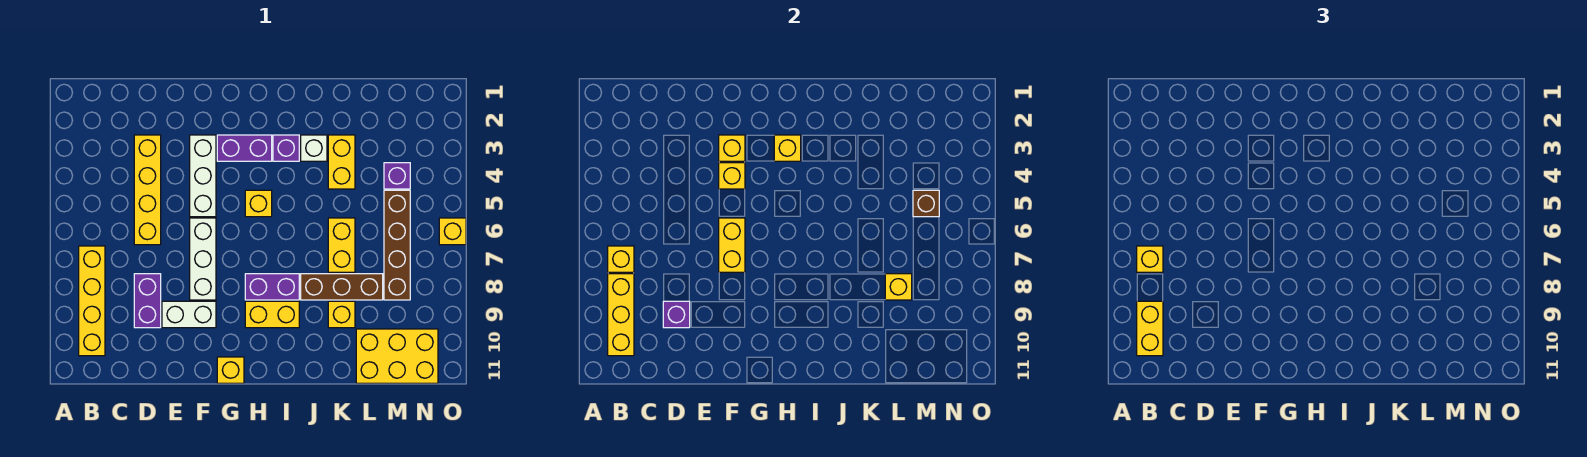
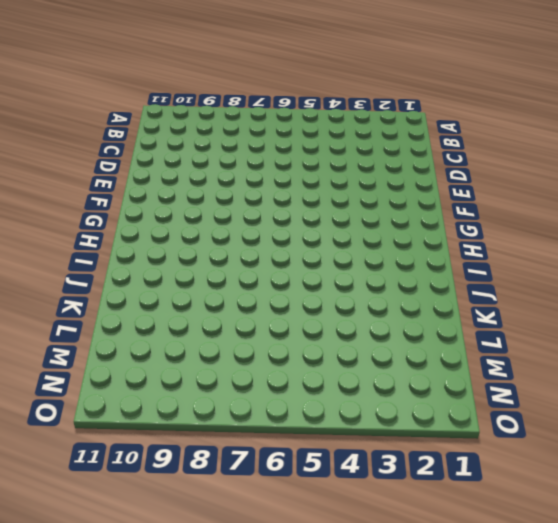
none -> yellow brick B7:B10 level 1
none -> yellow brick D3:D6 level 1
none -> purple brick D8:D9 level 1
none -> white brick E9:F9 level 1

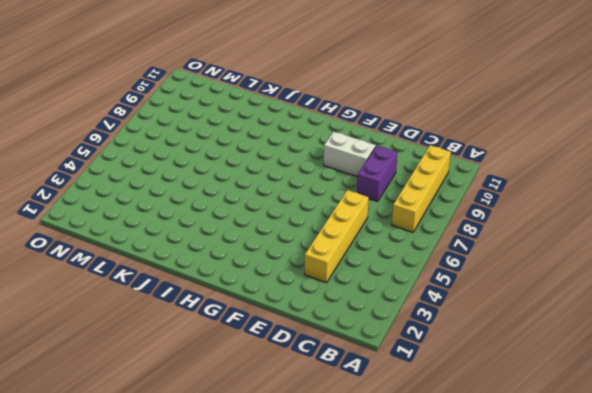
none -> white brick F3:F5 level 1
none -> white brick F6:F8 level 1
none -> purple brick G3:H3 level 1
none -> yellow brick G11 level 1

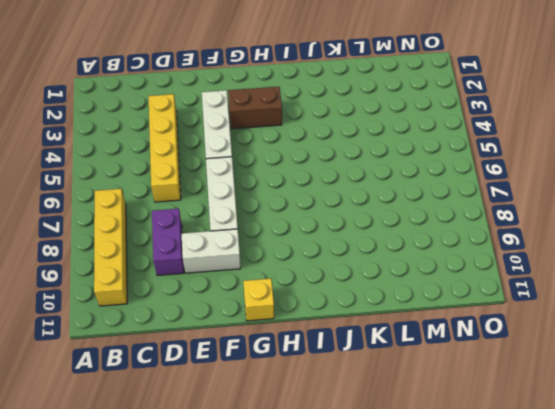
brown brick G3:H3 level 1 -> purple brick G3:H3 level 1
none -> yellow brick H5 level 1
none -> purple brick H8:I8 level 1
none -> yellow brick H9:I9 level 1
none -> purple brick I3 level 1

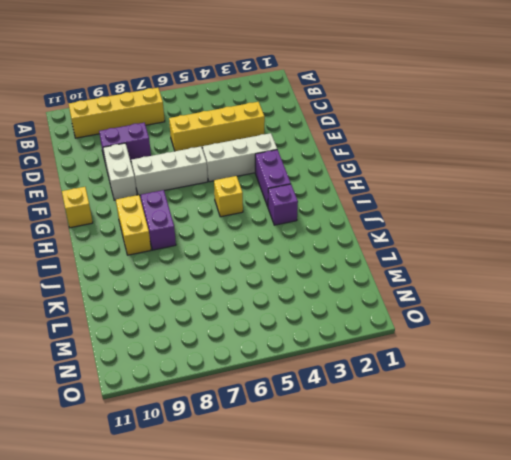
none -> white brick J3 level 1
none -> brown brick J8:L8 level 1
none -> yellow brick K3:K4 level 1
none -> yellow brick K6:K7 level 1

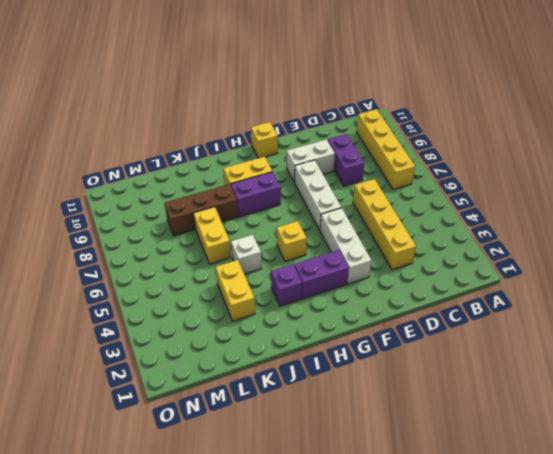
white brick J5 level 1 -> white brick J3 level 1
none -> yellow brick K9 level 1
none -> yellow brick L10:N11 level 1
none -> purple brick M4 level 1
none -> brown brick M5:M8 level 1

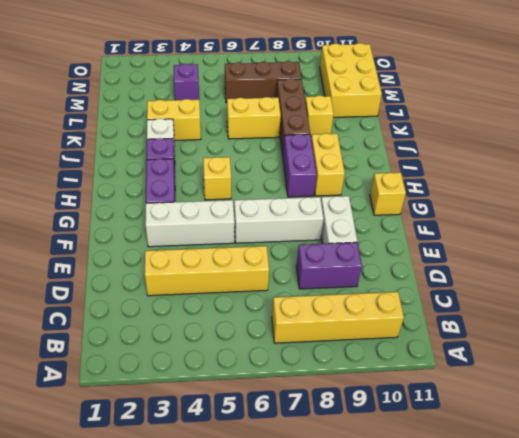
brown brick M6:M8 level 1 -> brown brick M5:M8 level 1
none -> yellow brick O6 level 1
none -> yellow brick B7 level 2
none -> yellow brick B8:B10 level 2
none -> purple brick D9 level 2

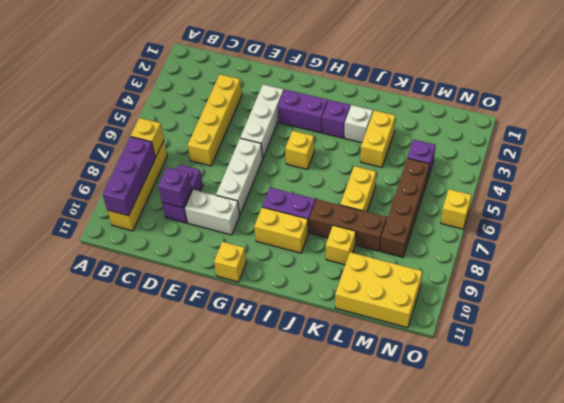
purple brick B8:B10 level 2 -> yellow brick B8:B10 level 2
none -> yellow brick F3 level 2
none -> yellow brick F4 level 2
none -> yellow brick F6:F7 level 2
none -> yellow brick H3 level 2

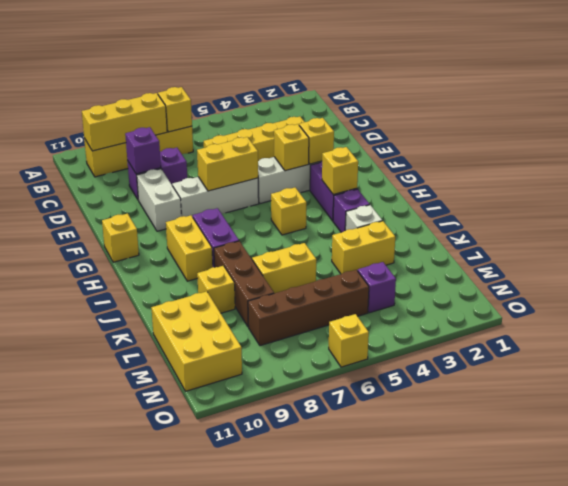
none -> yellow brick L8 level 2
none -> brown brick M5 level 2
none -> yellow brick B7 level 3
none -> yellow brick B9:B10 level 3

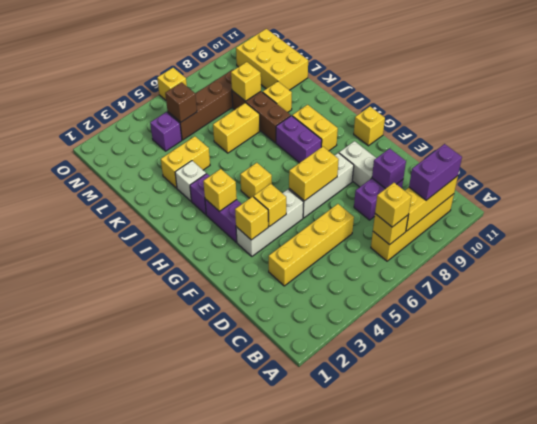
purple brick B9:B10 level 3 -> yellow brick B9:B10 level 3

